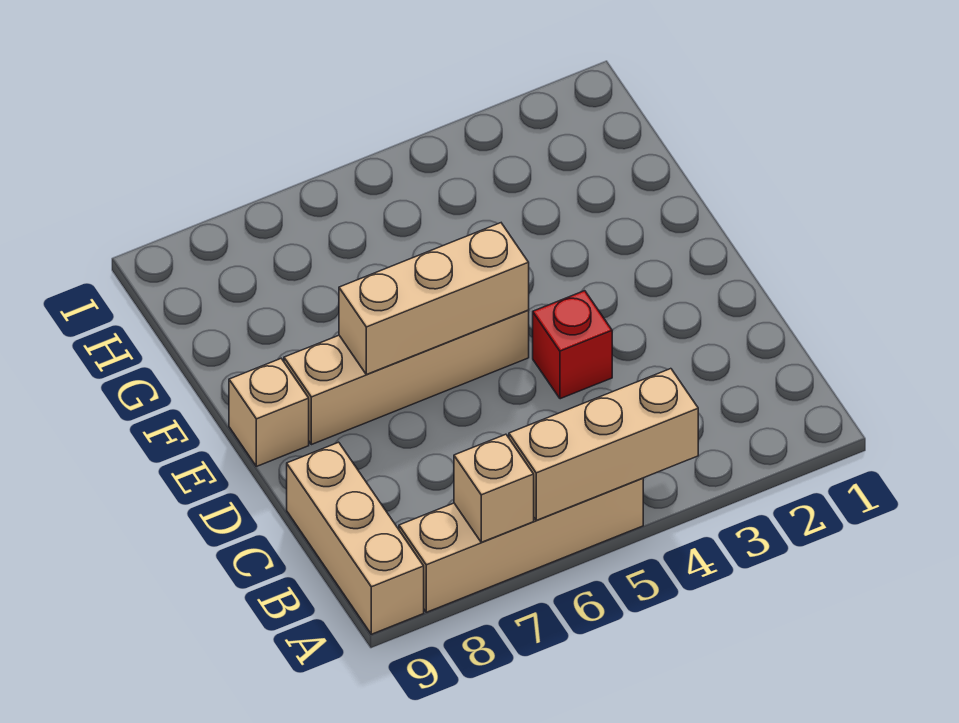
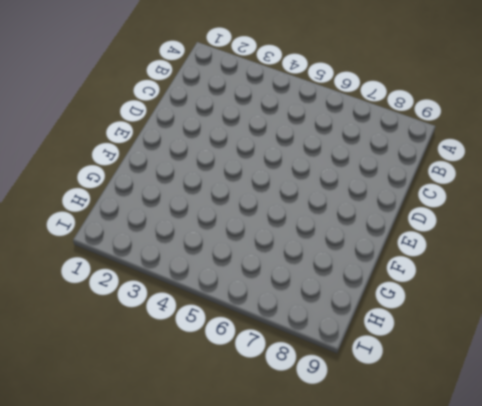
none -> tan brick A5:A8 level 1
none -> tan brick A9:C9 level 1

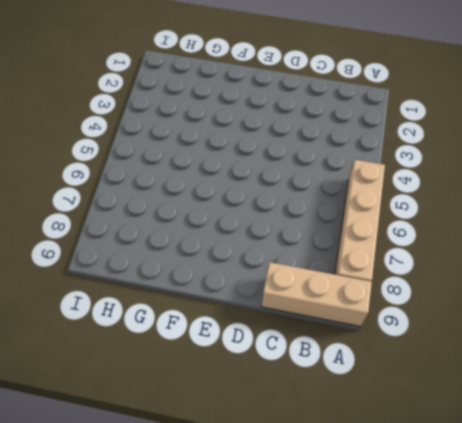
none -> red brick D4 level 1
none -> tan brick E5:E8 level 1

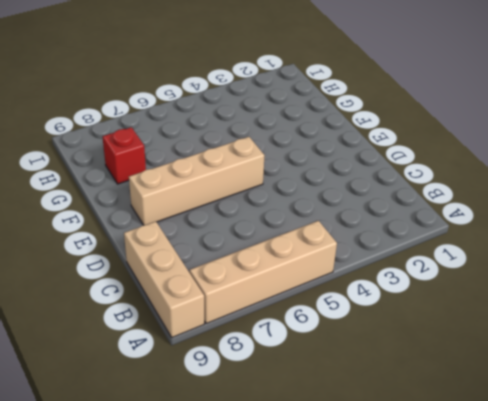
red brick G8 level 1 -> red brick D4 level 1
none -> tan brick E9 level 1
none -> tan brick A4:A6 level 2

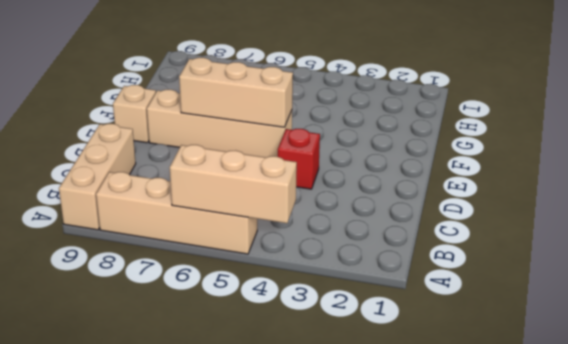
none -> tan brick A7 level 2

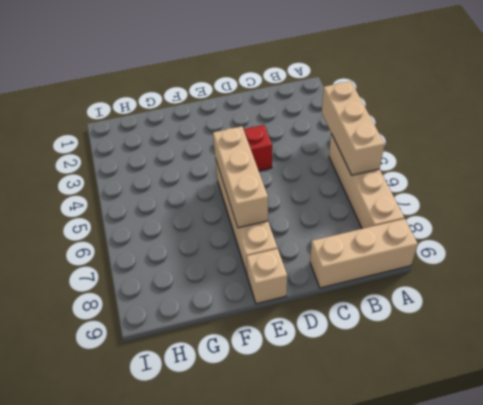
none -> tan brick A7 level 2

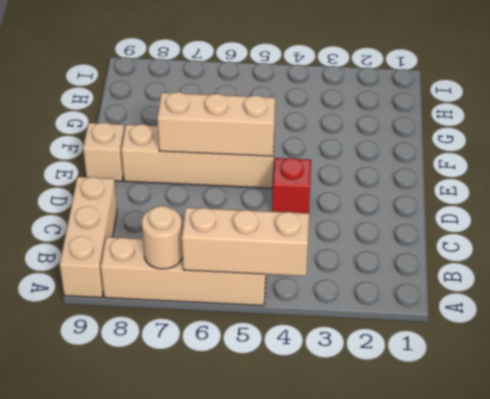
tan round brick A7 level 2 -> tan brick A7 level 2

